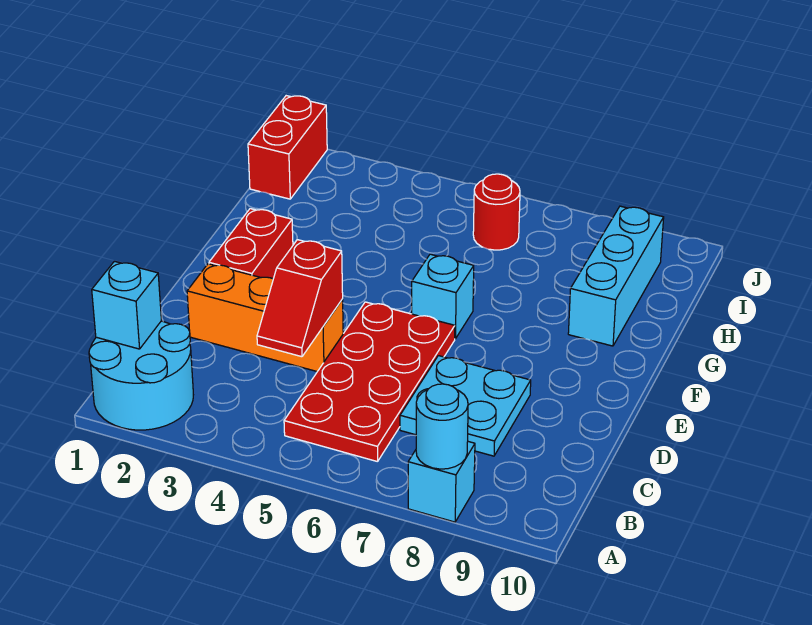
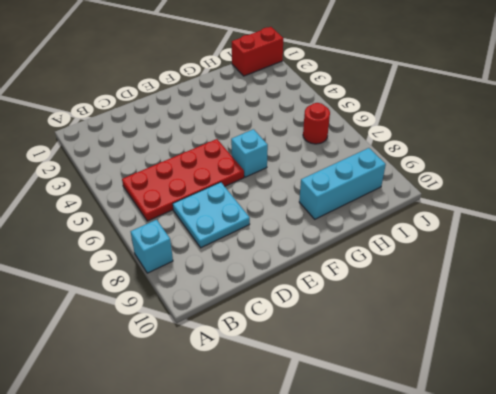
none -> cyan round brick A1:B2 level 1
none -> orange brick D2:D4 level 1
none -> red brick E2:F2 level 1

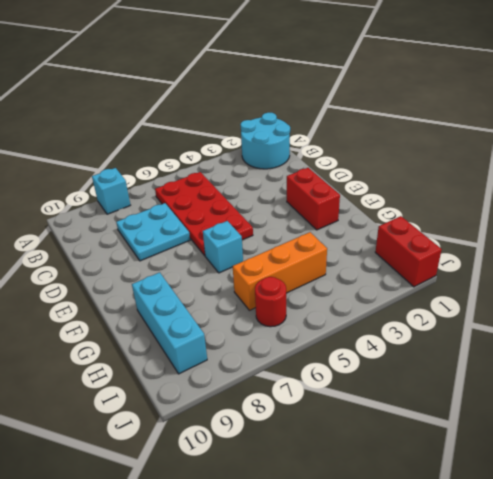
orange brick H4:H6 level 1 -> orange brick D2:D4 level 1
none -> cyan round brick A8 level 2
none -> cyan brick B1 level 2
none -> red slope C4:D4 level 2 top D

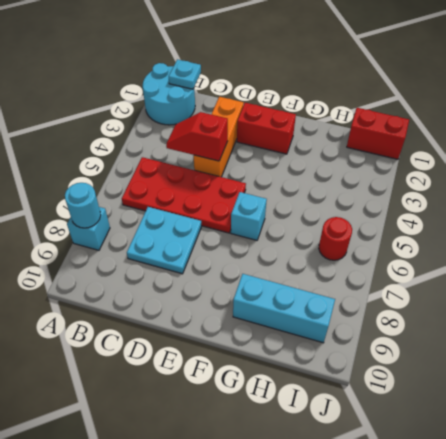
cyan plate B1 level 2 -> cyan brick B1 level 2

